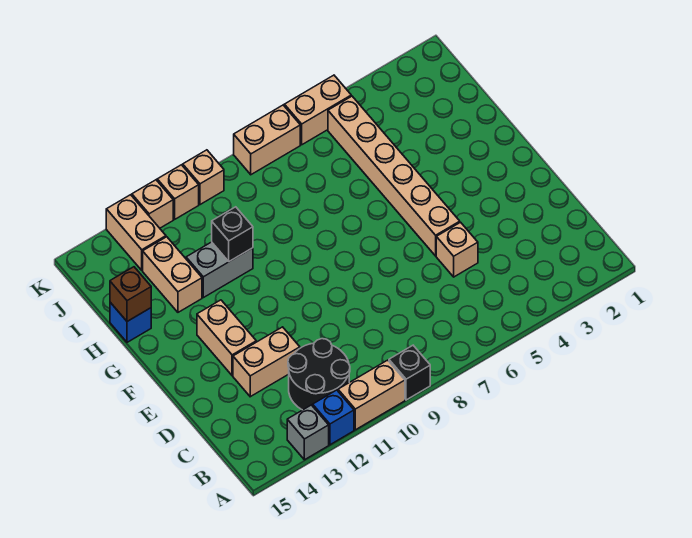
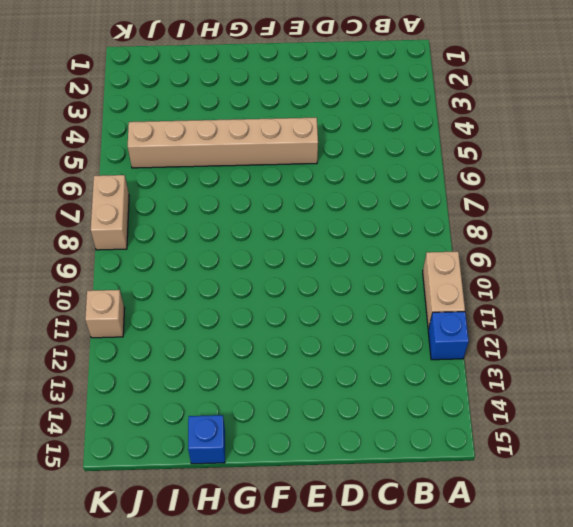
none -> black brick A9 level 1
none -> grey brick A13 level 1
none -> black round brick B11:C12 level 1

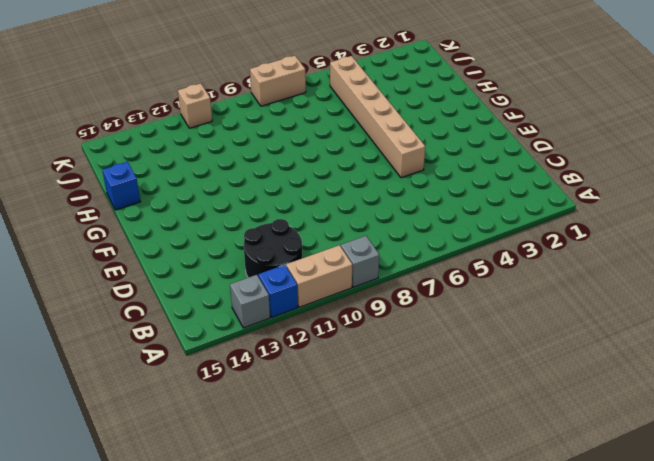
grey brick A9 level 1 -> black brick A9 level 1
none -> tan brick D5 level 1
none -> tan brick D12:D13 level 1
none -> tan brick E13:F13 level 1

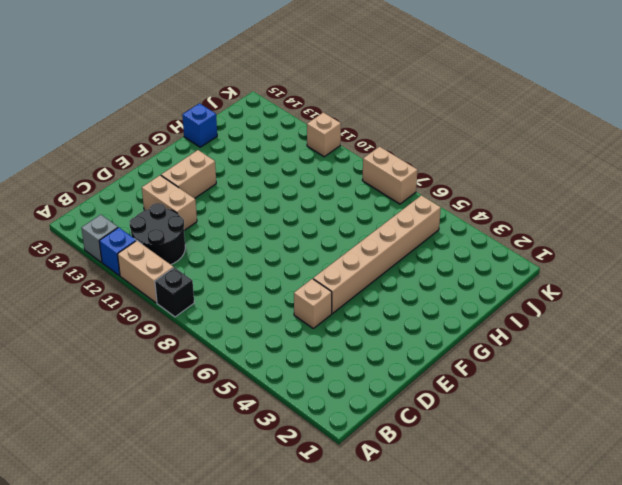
none -> grey brick H11:H12 level 1
none -> tan brick H13:I13 level 1
none -> tan brick J13:K13 level 1

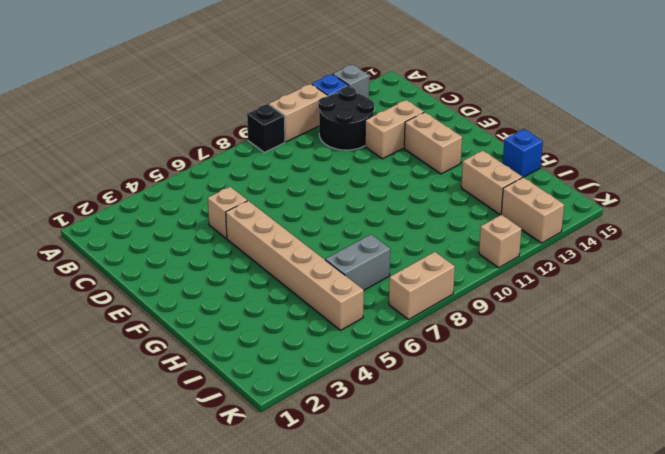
grey brick I6:I7 level 1 -> grey brick H11:H12 level 1
none -> tan brick K5:K6 level 1
none -> tan brick K10 level 1
none -> tan brick K12 level 1

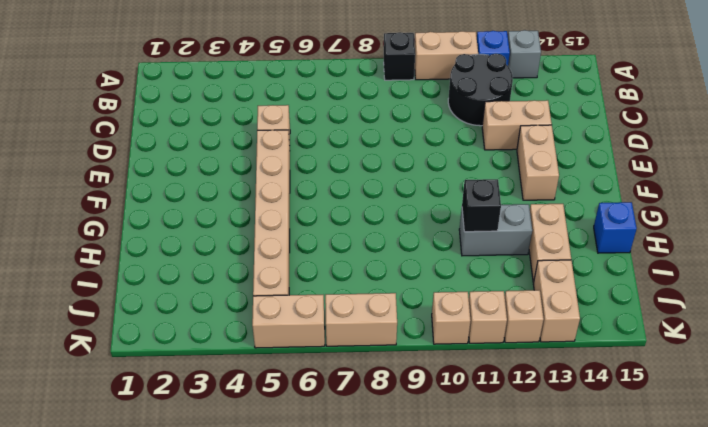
none -> brown brick H15 level 2

